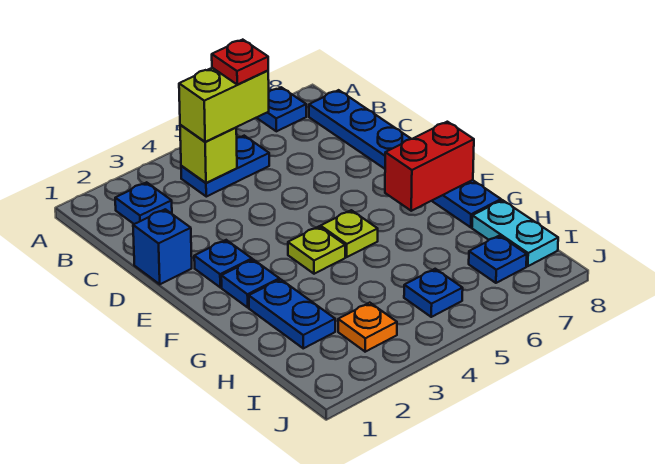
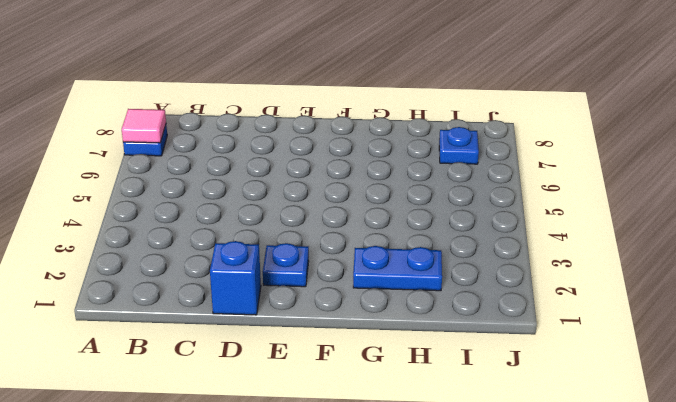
pink tile A7 level 2 -> none
none -> blue plate B2 level 1
none -> blue plate B4:B5 level 1
none -> blue plate B8:G8 level 1

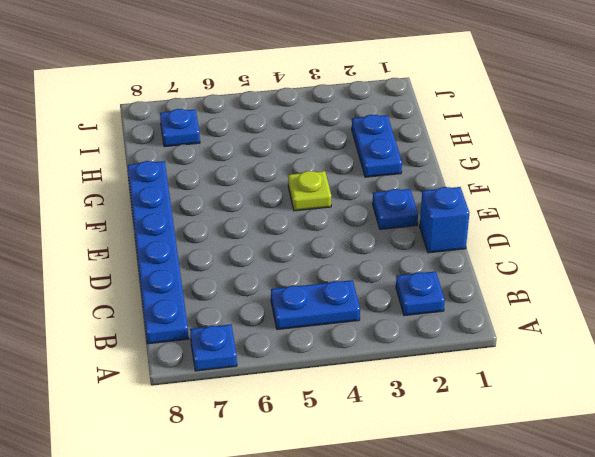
none -> blue plate F2 level 1
none -> lime plate F5 level 1
none -> cyan plate H8:I8 level 1

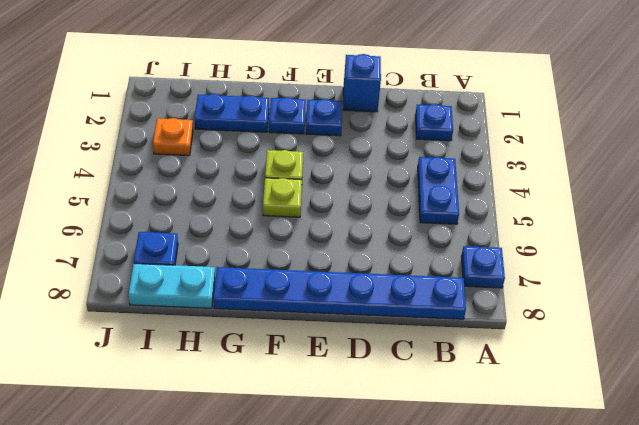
none -> blue plate I5 level 1
none -> lime brick B4 level 2
none -> red brick F7:F8 level 2

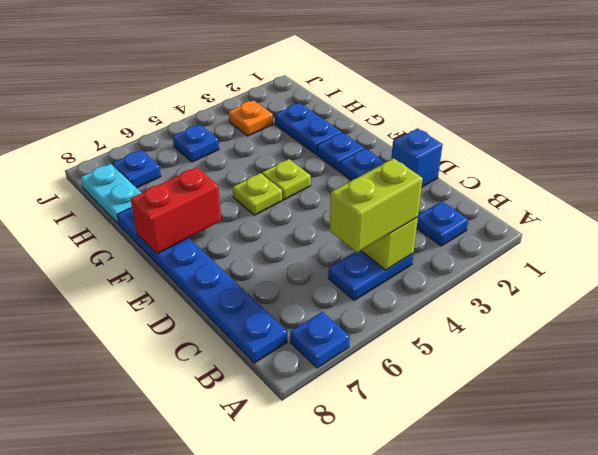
none -> red plate B5 level 4

